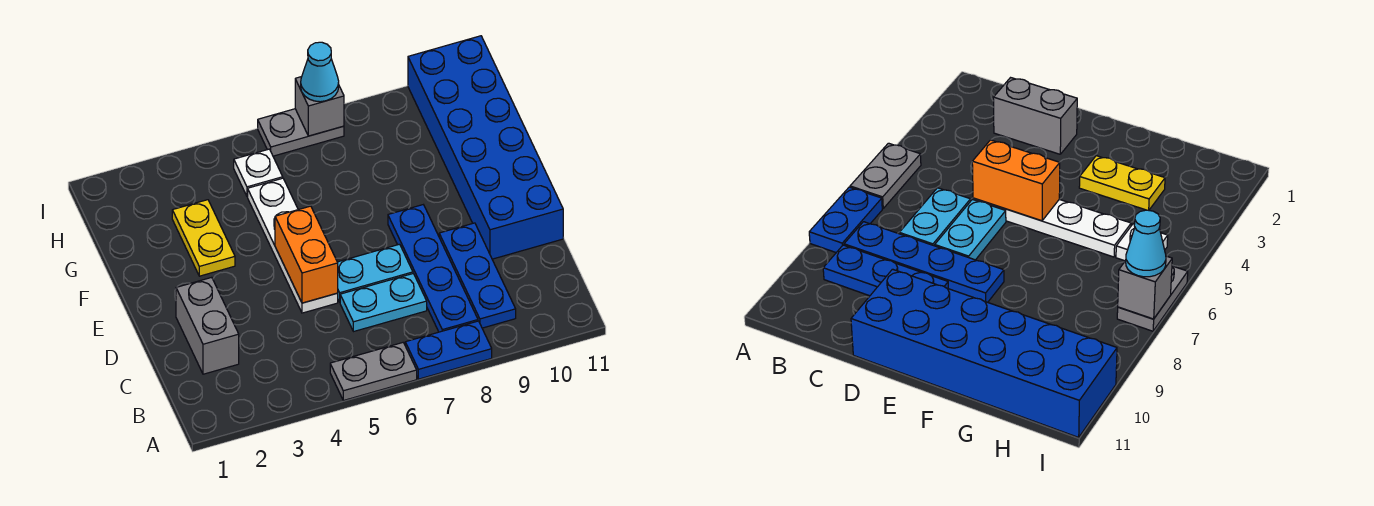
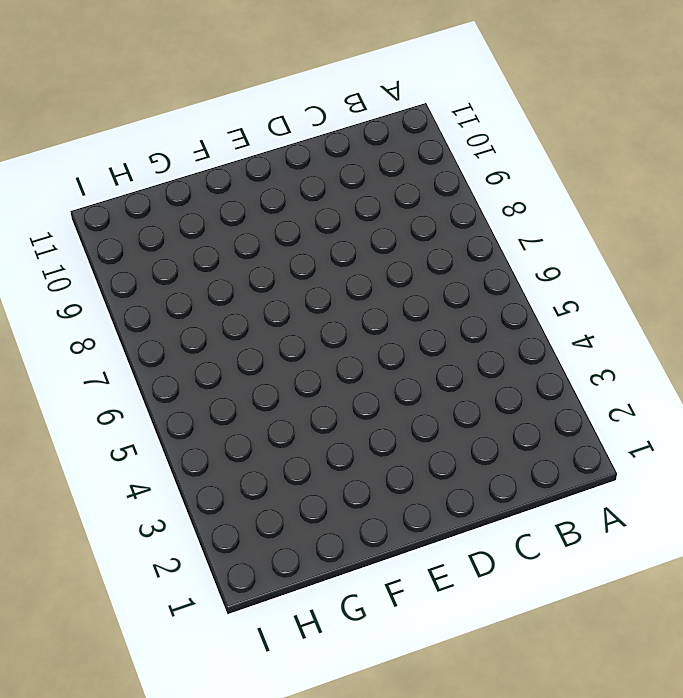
none -> grey plate A5:A6 level 1
none -> blue plate A7:A8 level 1
none -> blue plate B8:E8 level 1

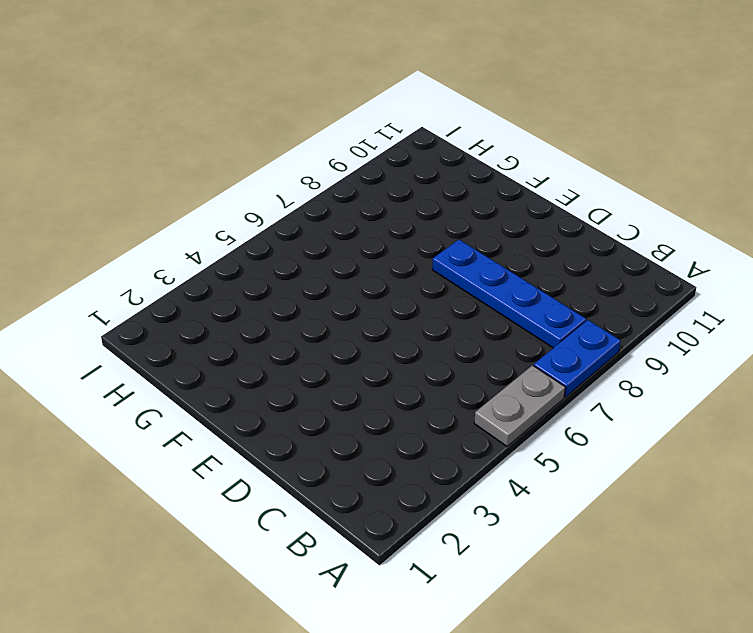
none -> blue plate B9:D9 level 1
none -> grey brick C2:D2 level 1
none -> cyan plate C6:C7 level 1

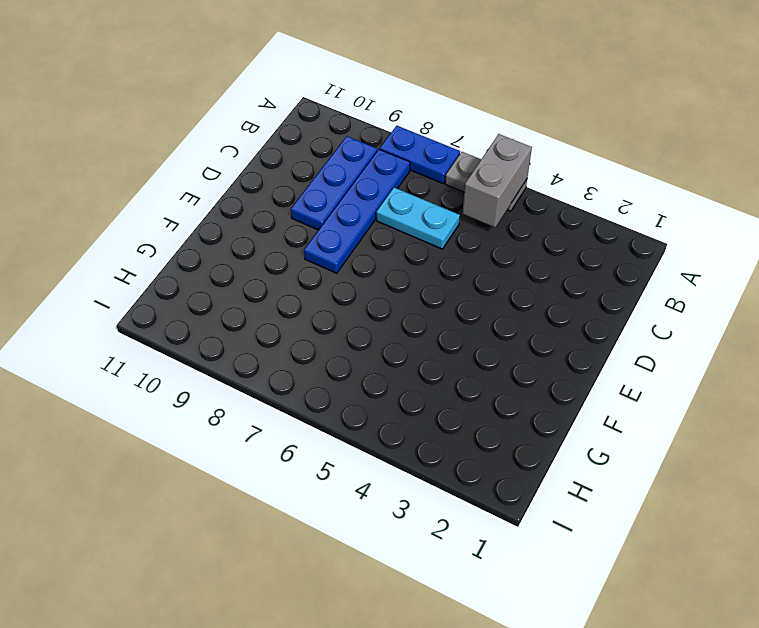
grey brick A5:B5 level 2 -> grey brick C2:D2 level 1
none -> white plate D5:G5 level 1
none -> cyan plate D6:D7 level 1
none -> blue brick D10:I11 level 1

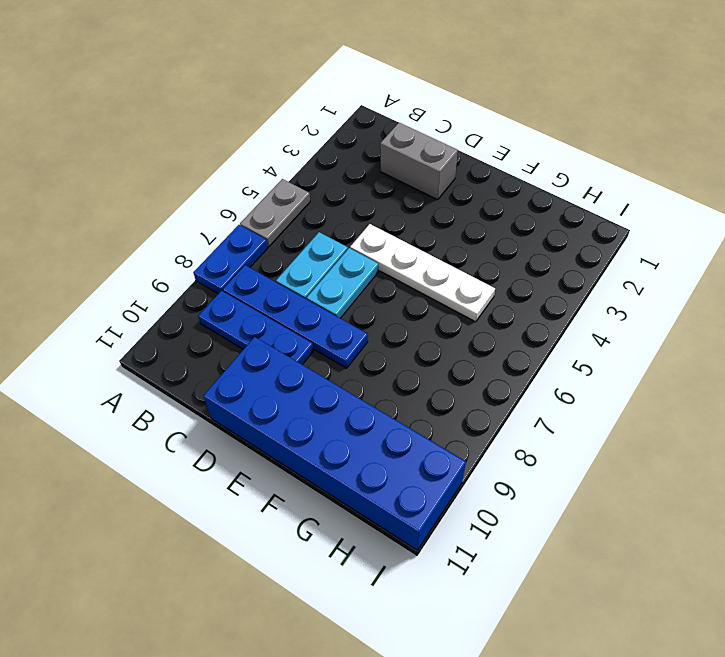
none -> yellow plate F3:G3 level 1
none -> white plate H5 level 1
none -> grey plate I6:I7 level 1

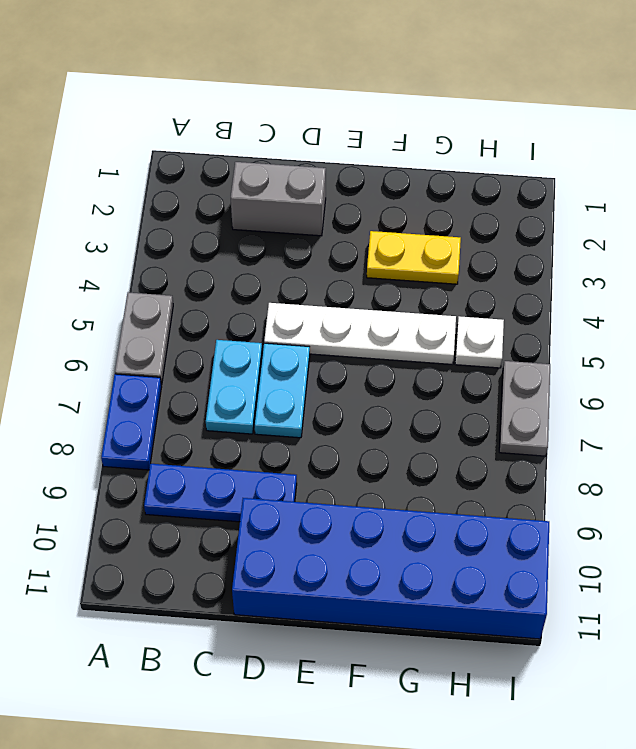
none -> blue plate B8:E8 level 1
none -> orange brick D5:E5 level 2
none -> grey brick I7 level 2

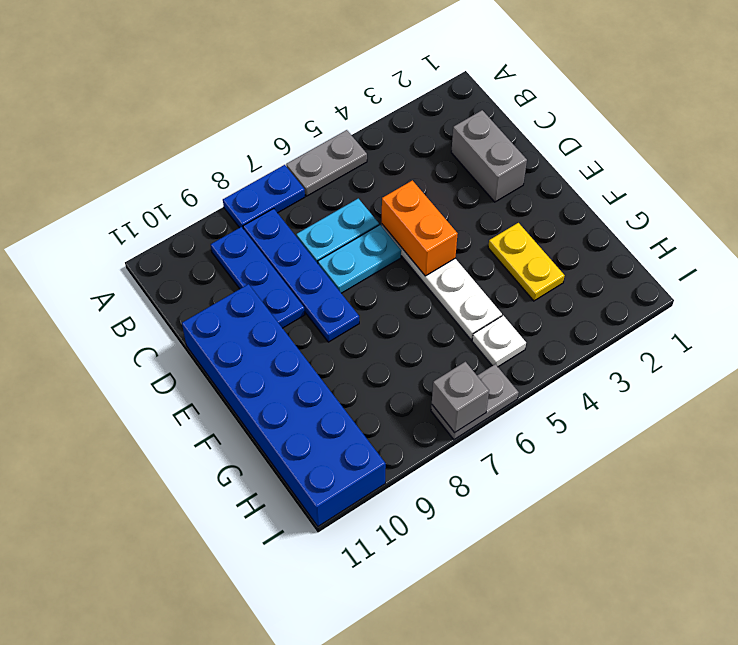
none -> cyan cone I7 level 3

